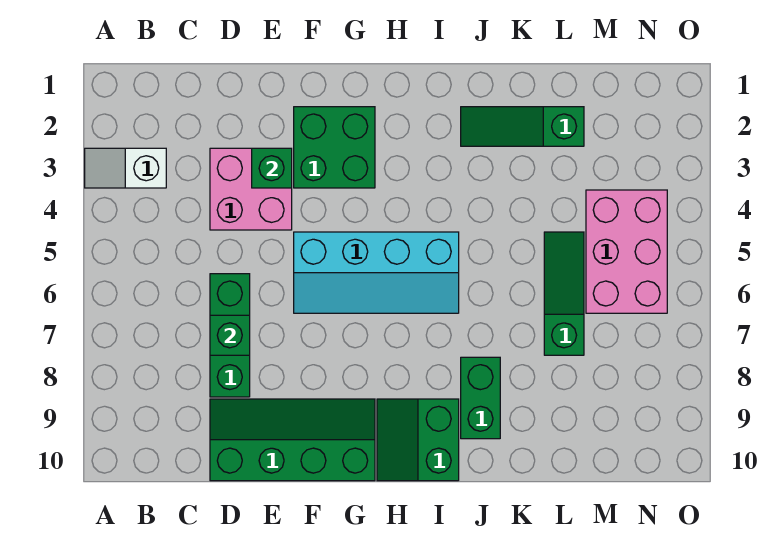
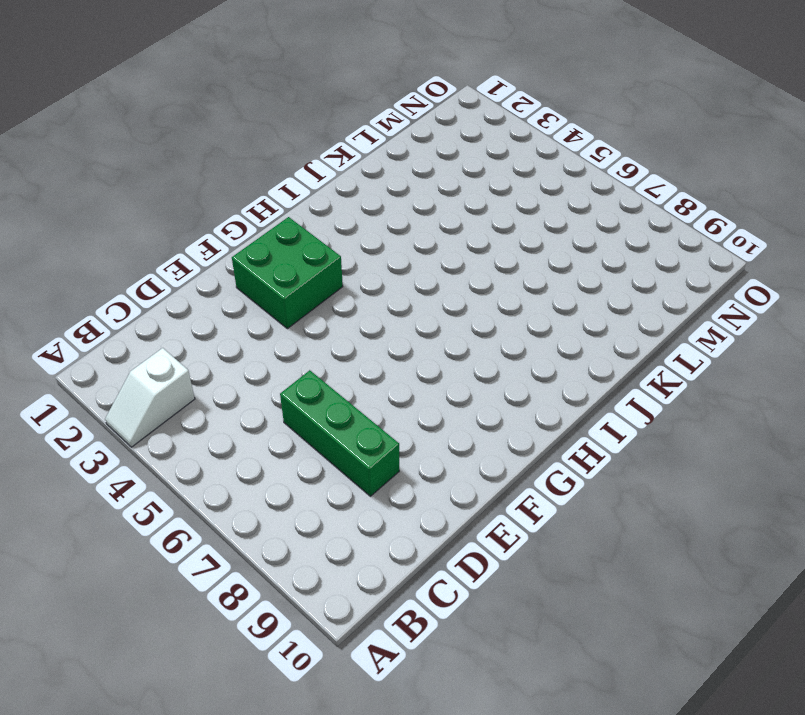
none -> pink brick D3:E4 level 1
none -> green slope D9:G10 level 1 top 10
none -> cyan slope F5:I6 level 1 top 5

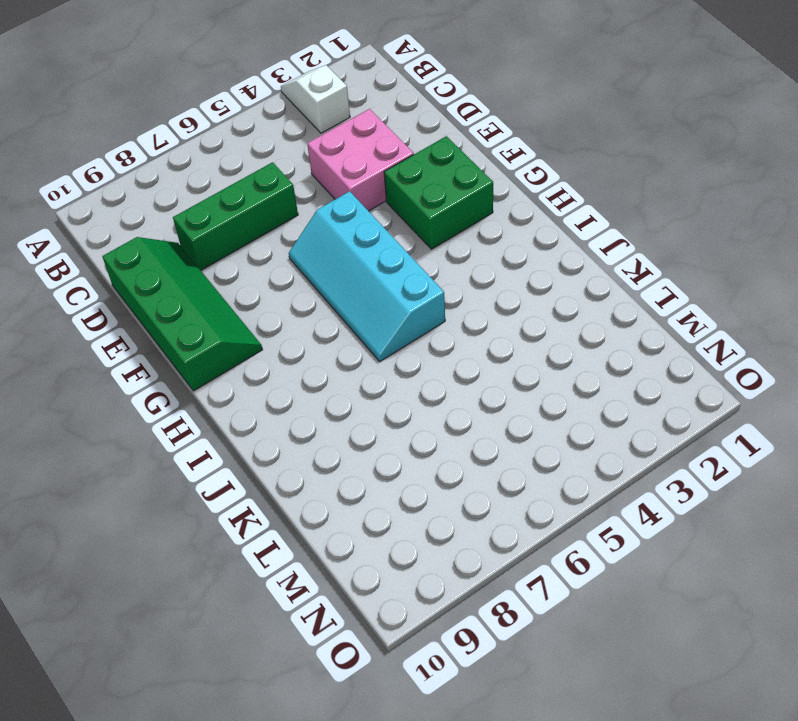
none -> green slope H9:I10 level 1 top I
none -> green slope J2:L2 level 1 top L
none -> green brick J8:J9 level 1

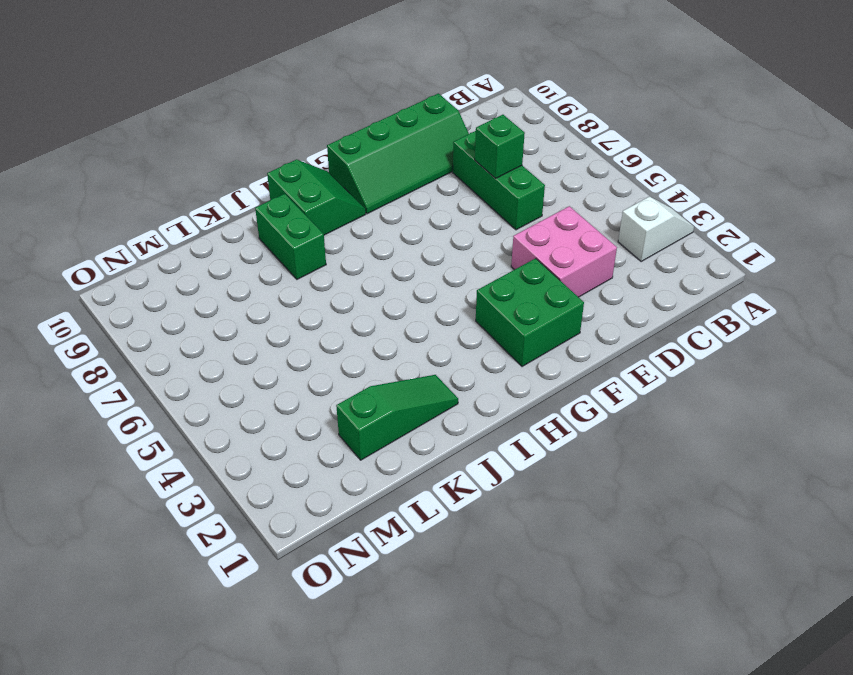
none -> cyan slope F5:I6 level 1 top 5
none -> green slope L5:L7 level 1 top 7
none -> pink brick M4:N6 level 1

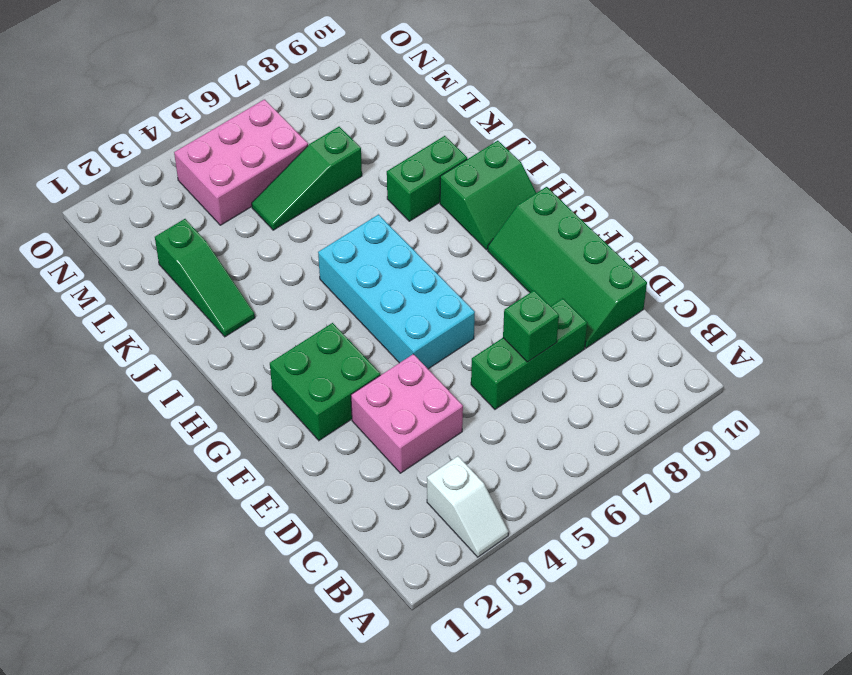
cyan brick F5:I6 level 1 -> cyan slope F5:I6 level 1 top 5
none -> green brick E3 level 2

